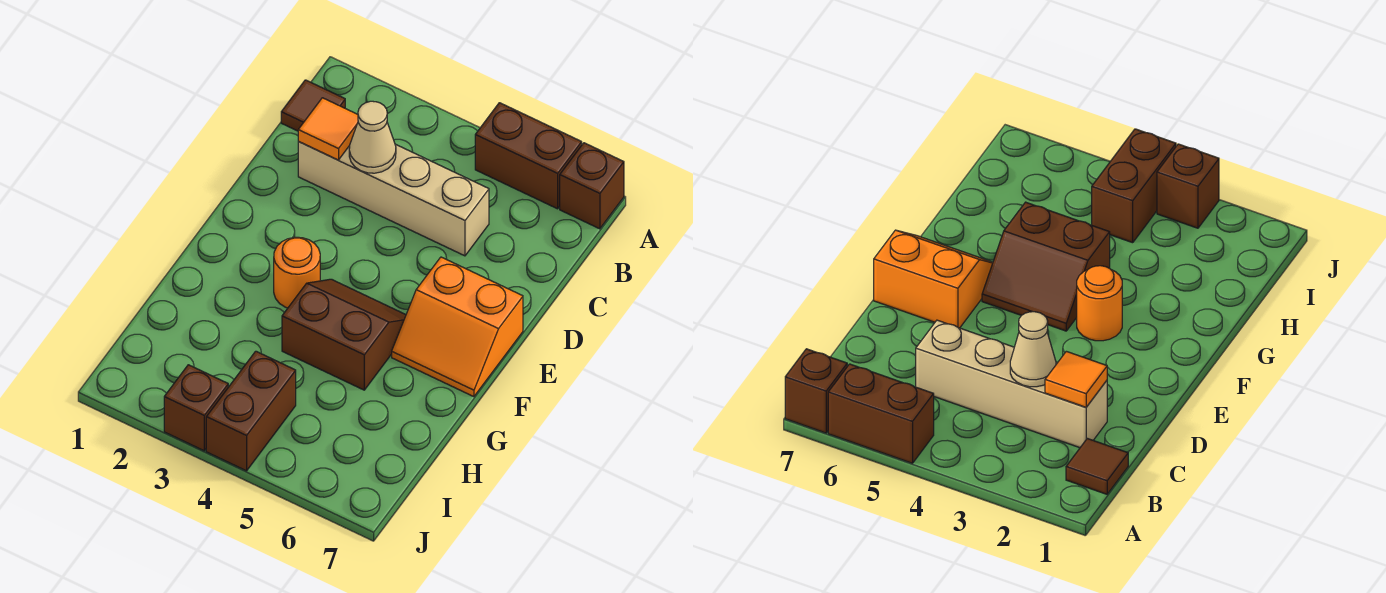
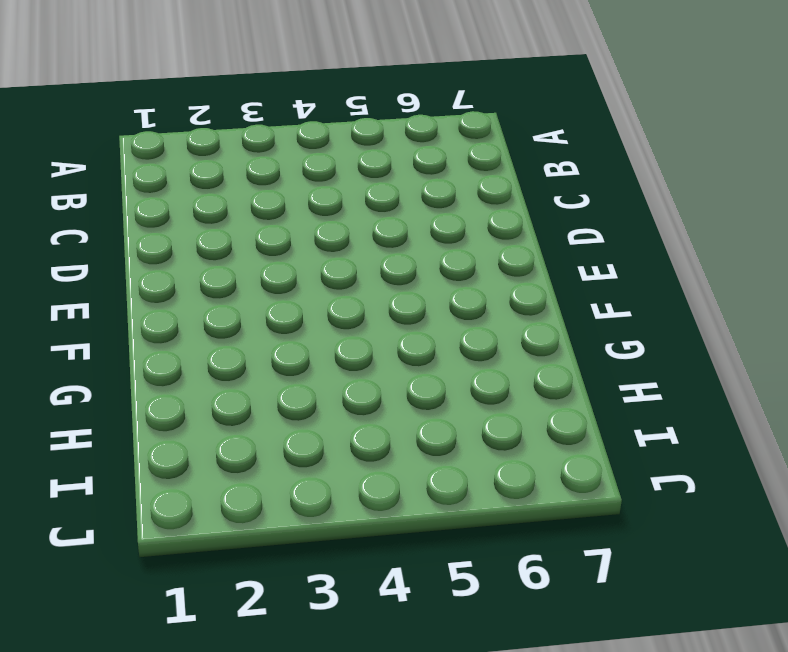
none -> brown brick A5:A6 level 1
none -> brown brick A7 level 1

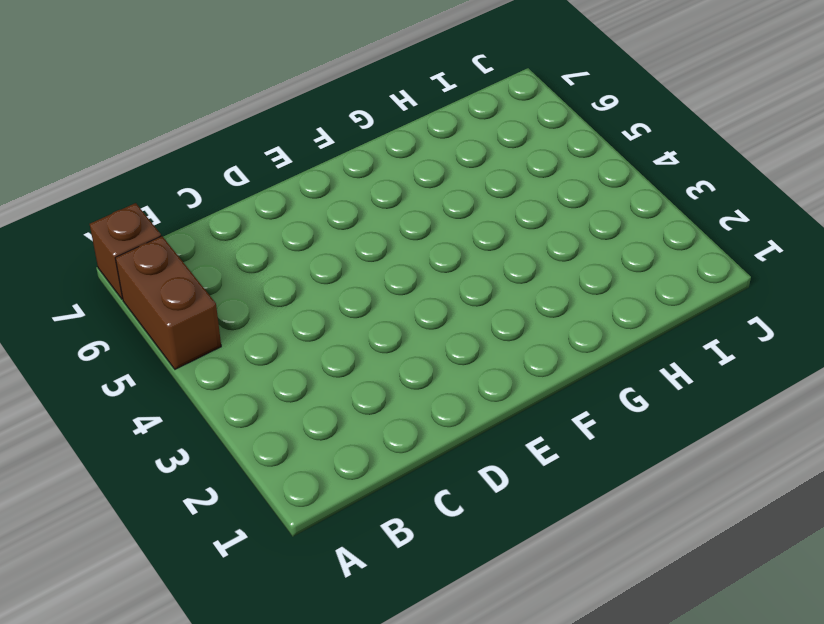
none -> brown tile B1 level 1
none -> tan brick C2:C5 level 1

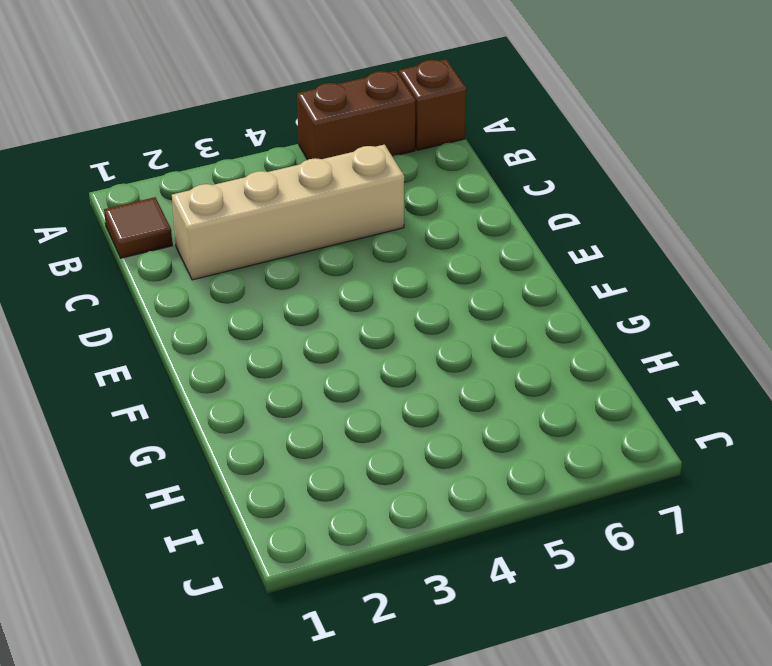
none -> orange slope E6:F7 level 1 top E
none -> orange round brick F3 level 1

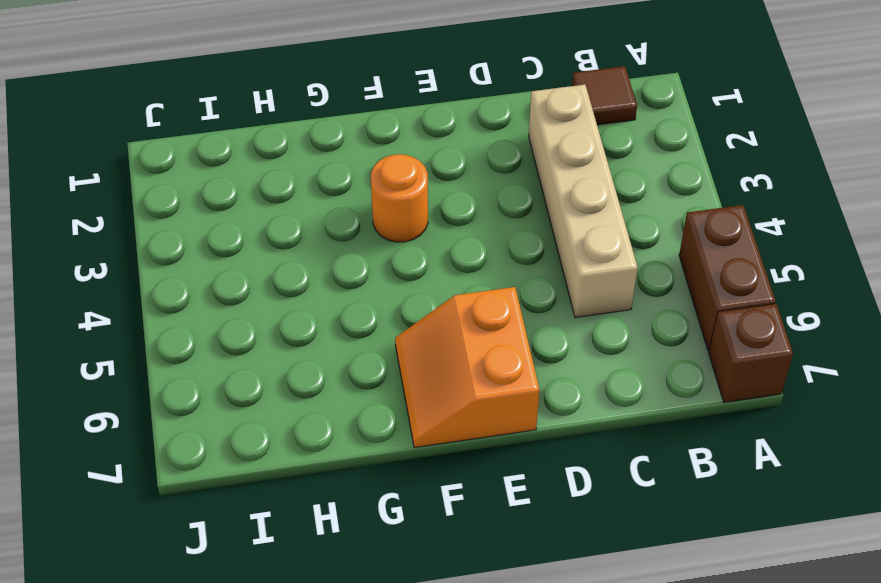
none -> brown slope F4:G5 level 1 top G
none -> brown brick I4:J4 level 1

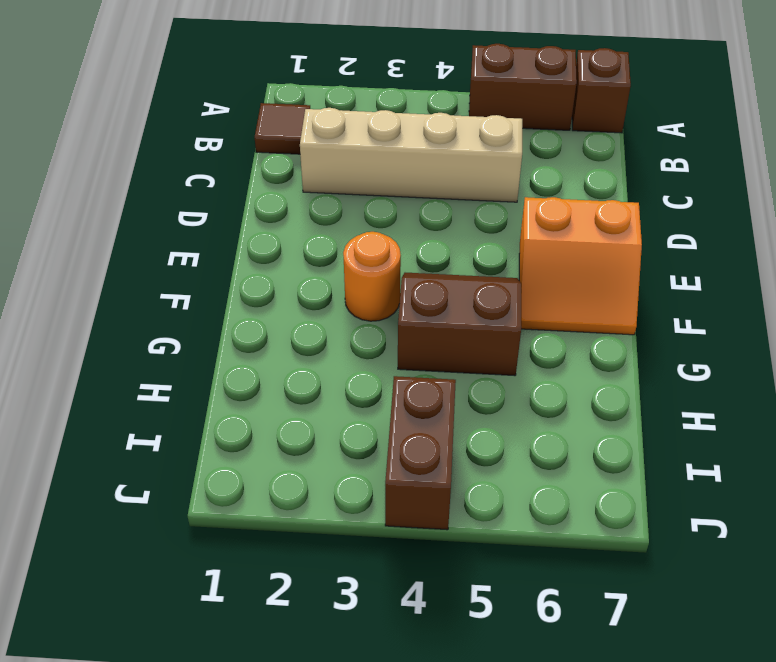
none -> brown brick J3 level 1
none -> orange tile C2 level 2

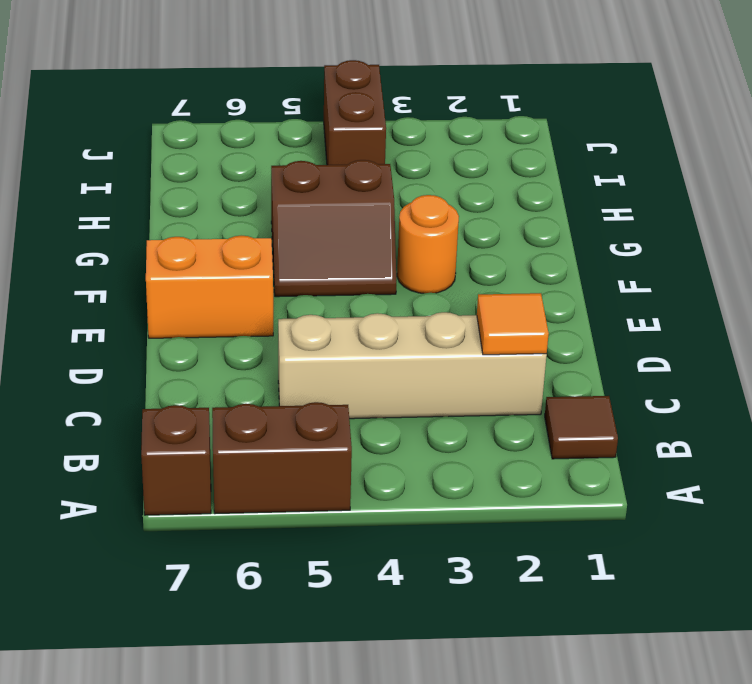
none -> brown brick J3 level 1
none -> tan cone C3 level 2

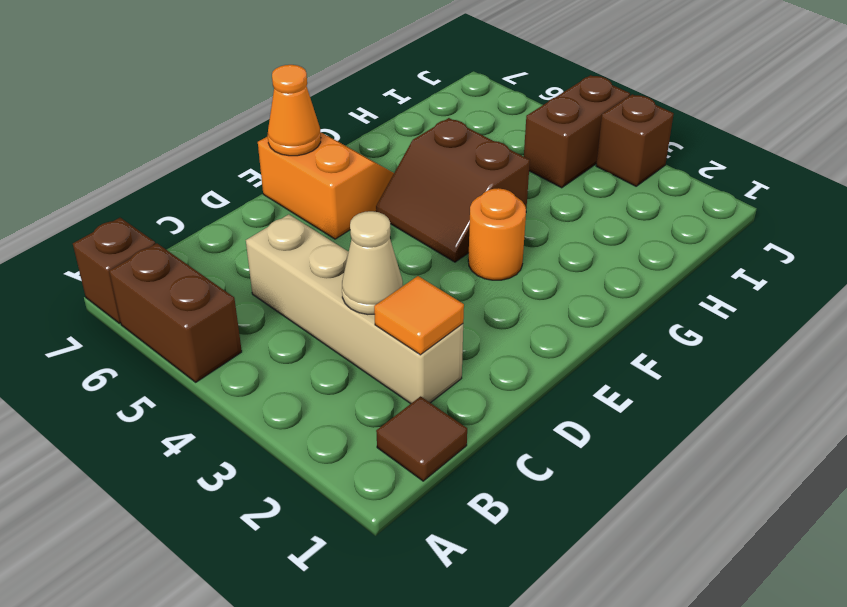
orange cone E7 level 2 -> none

